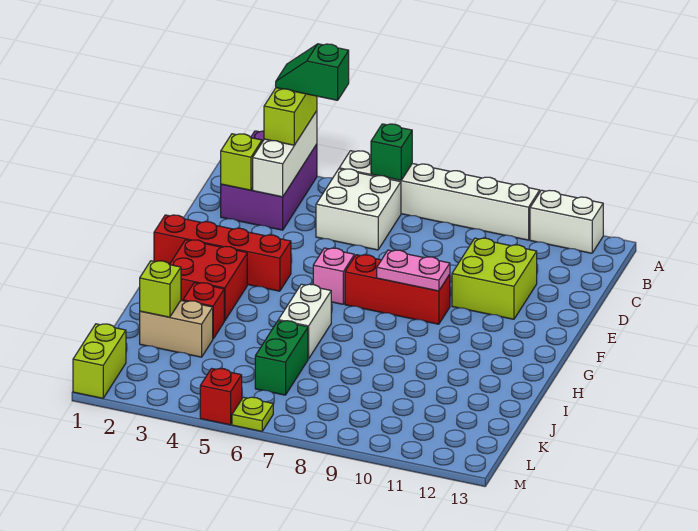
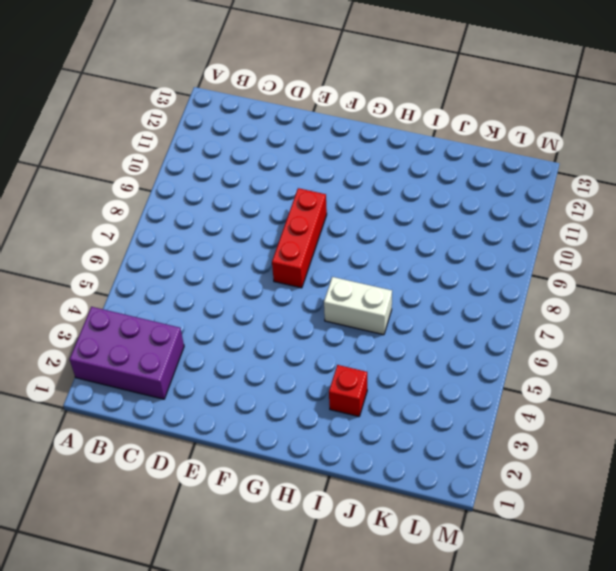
none -> white brick A5:A10 level 1
none -> white brick A11:A12 level 1
none -> white brick B5:C6 level 1

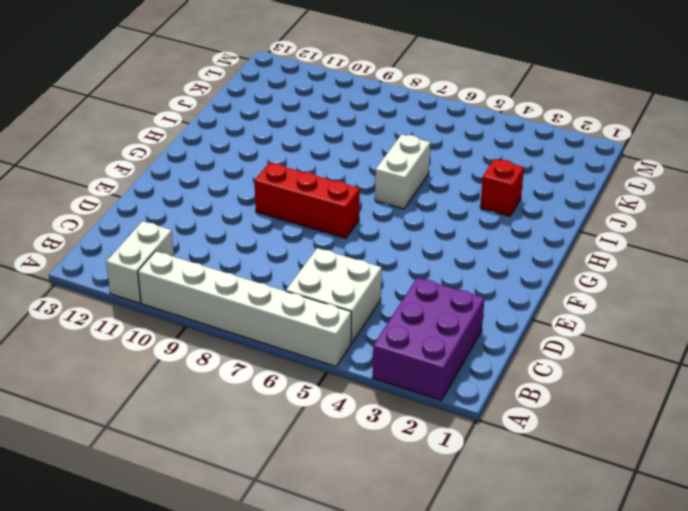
white brick A11:B11 level 1 -> white brick A11:A12 level 1
none -> lime brick D10:E11 level 1
none -> red brick F1:F4 level 1
none -> pink brick F6 level 1

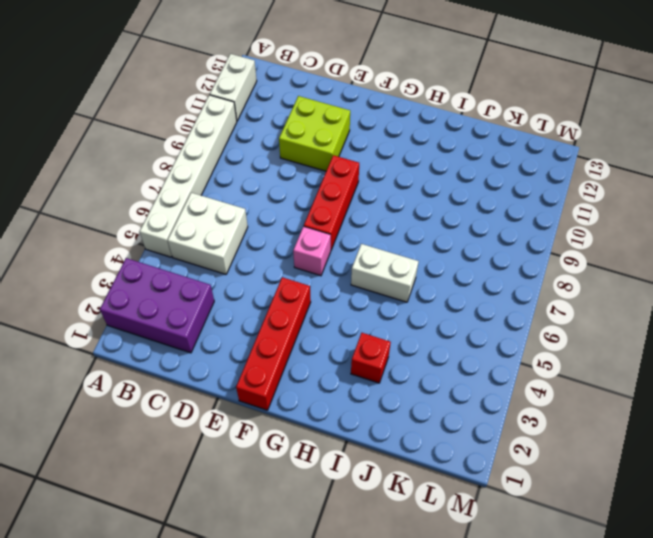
none -> red brick G2:H3 level 1
none -> tan brick J2:J3 level 1
none -> green brick J6:K6 level 1

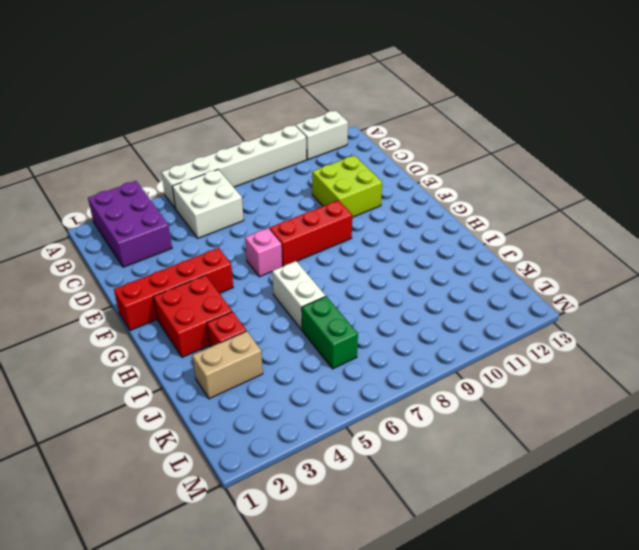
none -> lime brick L1:M1 level 1
none -> red brick M5 level 1
none -> lime plate M6 level 1

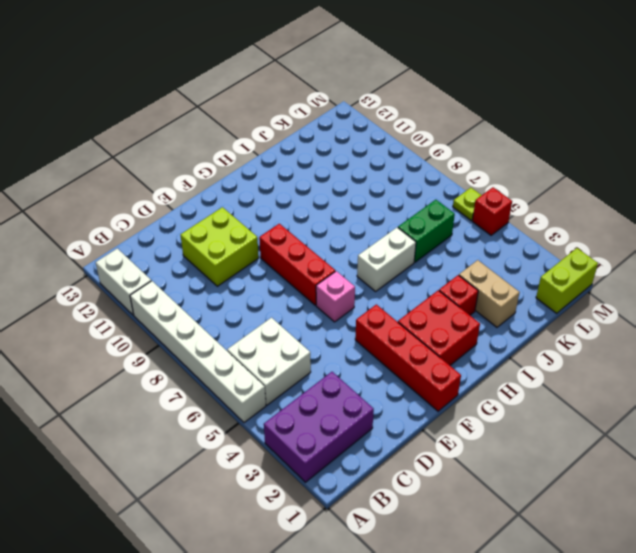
none -> white brick A3:C3 level 2
none -> green brick A6 level 2
none -> lime brick C2 level 2

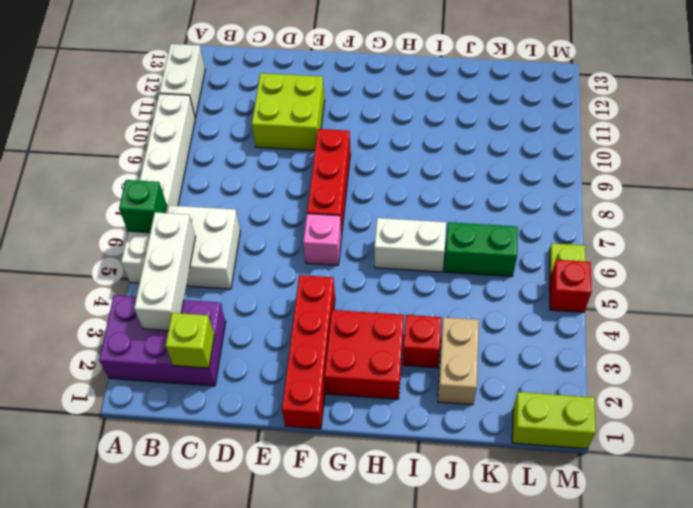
white brick B3:B5 level 2 -> white brick A3:C3 level 2
none -> pink plate F8:F9 level 2
none -> lime brick J2 level 2
none -> lime brick A3:B3 level 3

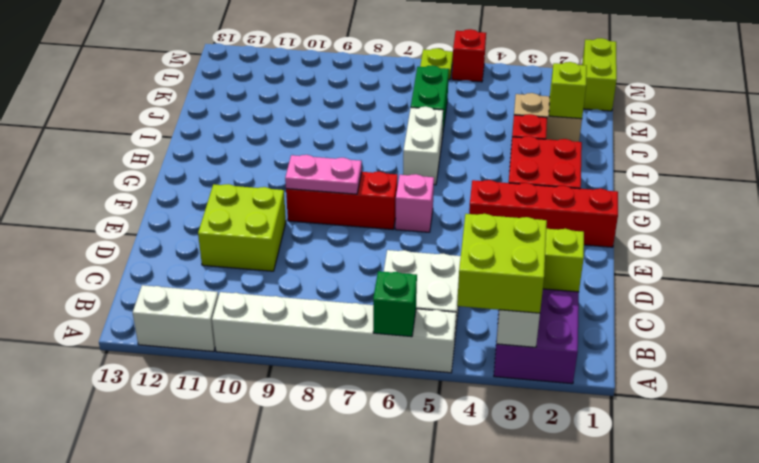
lime brick A3:B4 level 3 -> lime brick A3:B3 level 3
none -> green slope A3:A4 level 4 top 4

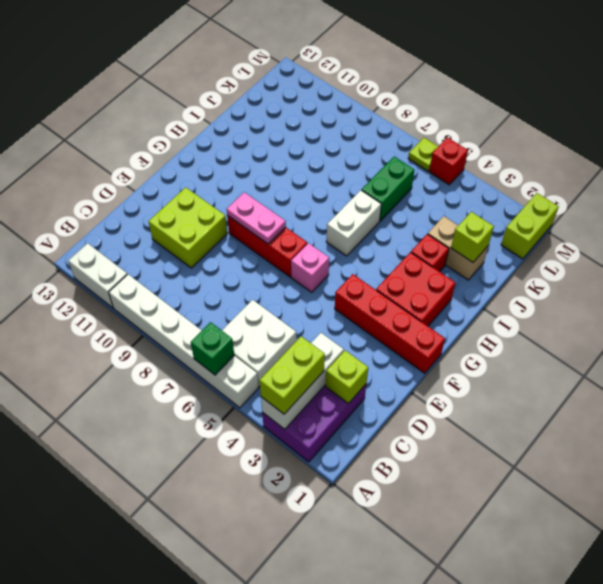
none -> green slope A3:A4 level 4 top 4

